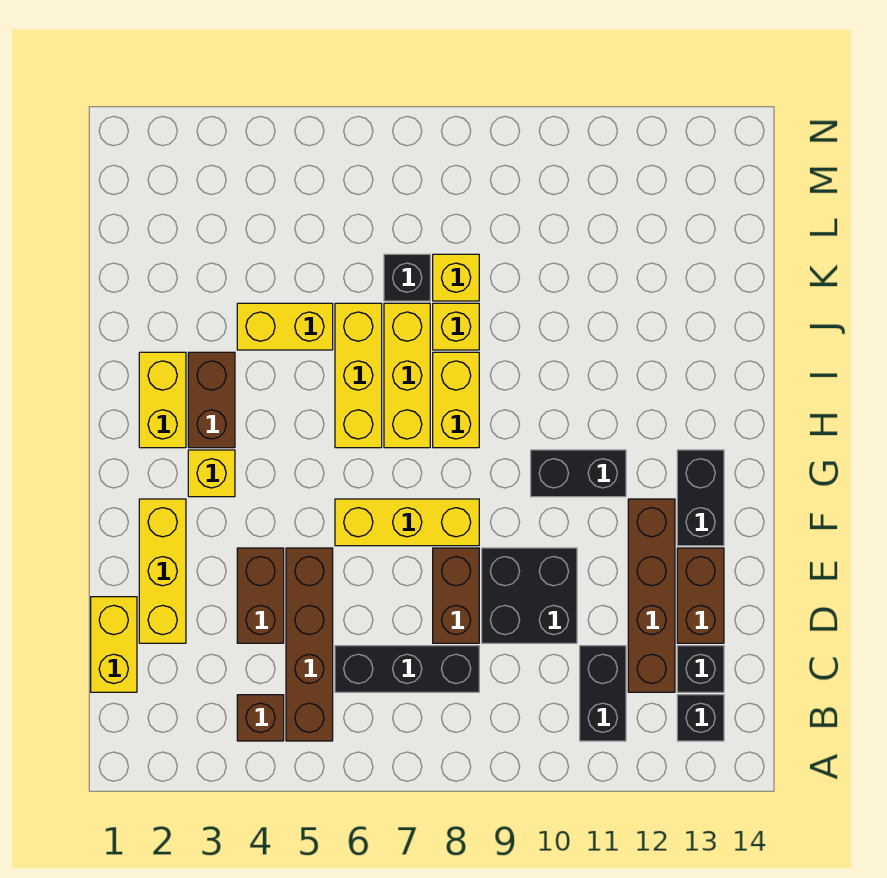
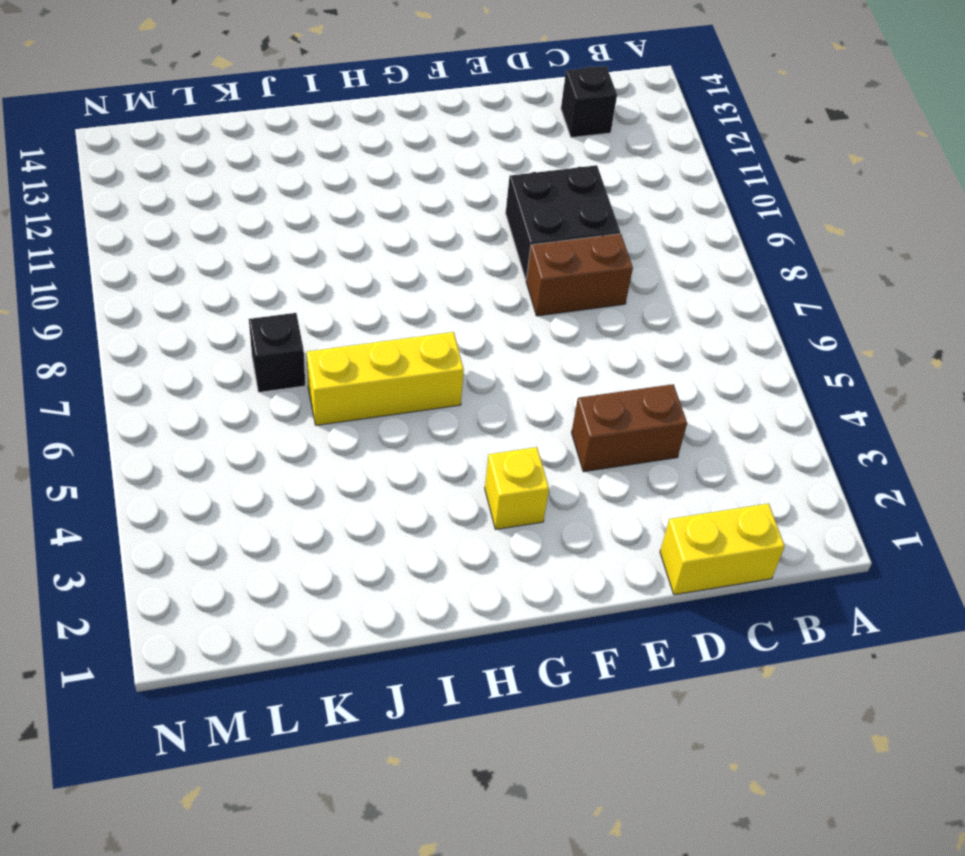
none -> brown brick B4 level 1
none -> brown brick B5:E5 level 1
none -> black brick B11:C11 level 1

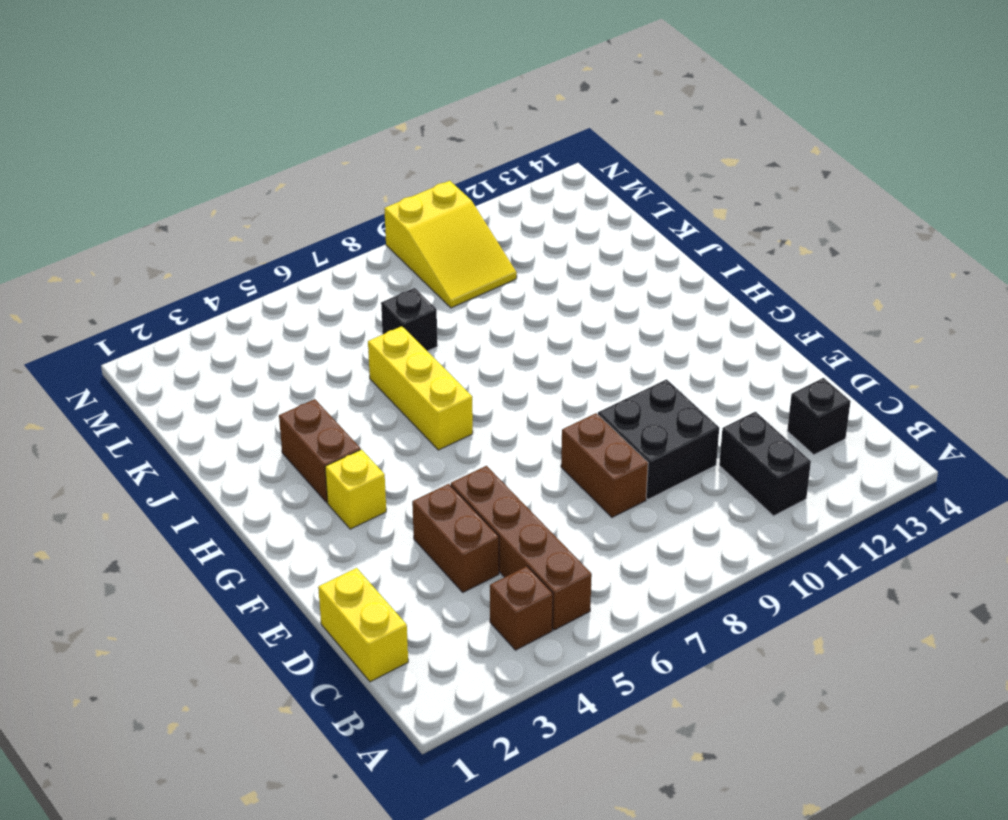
yellow slope L9:N10 level 1 top N -> none
none -> black brick B13 level 1
none -> black brick C6:C8 level 1
none -> brown brick C12:F12 level 1

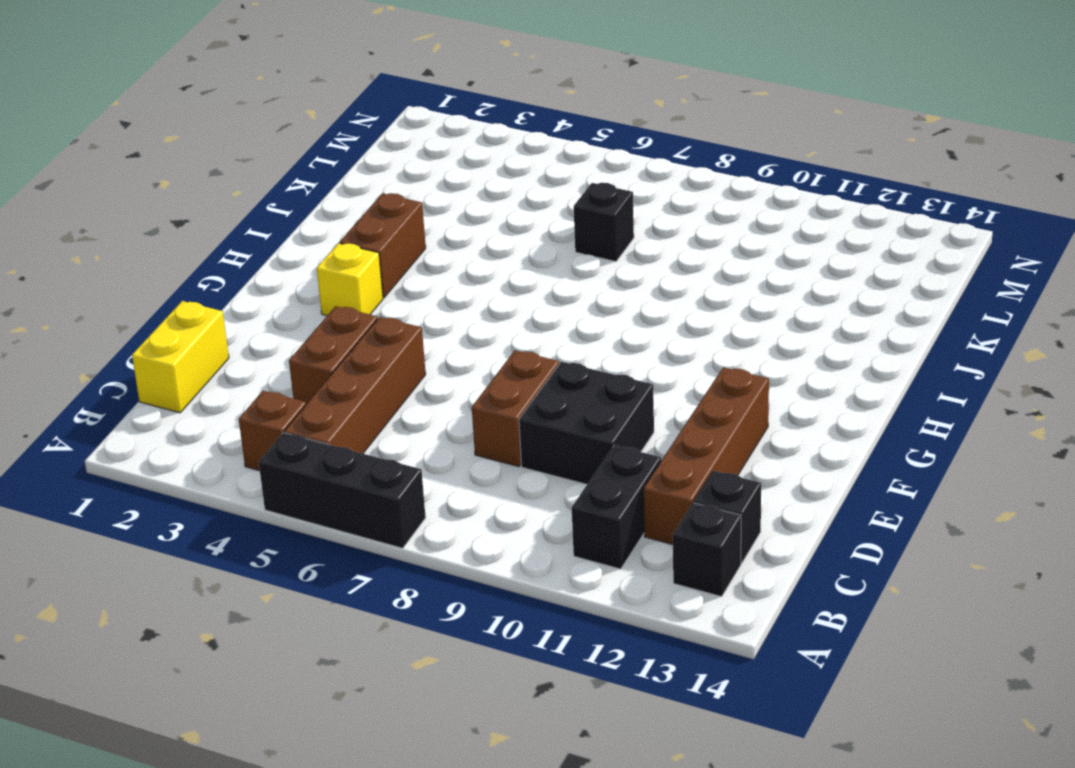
black brick A5:A7 level 1 -> black brick C6:C8 level 1
none -> yellow brick D2:F2 level 1
none -> brown brick D13:E13 level 1
none -> yellow brick F6:F8 level 1

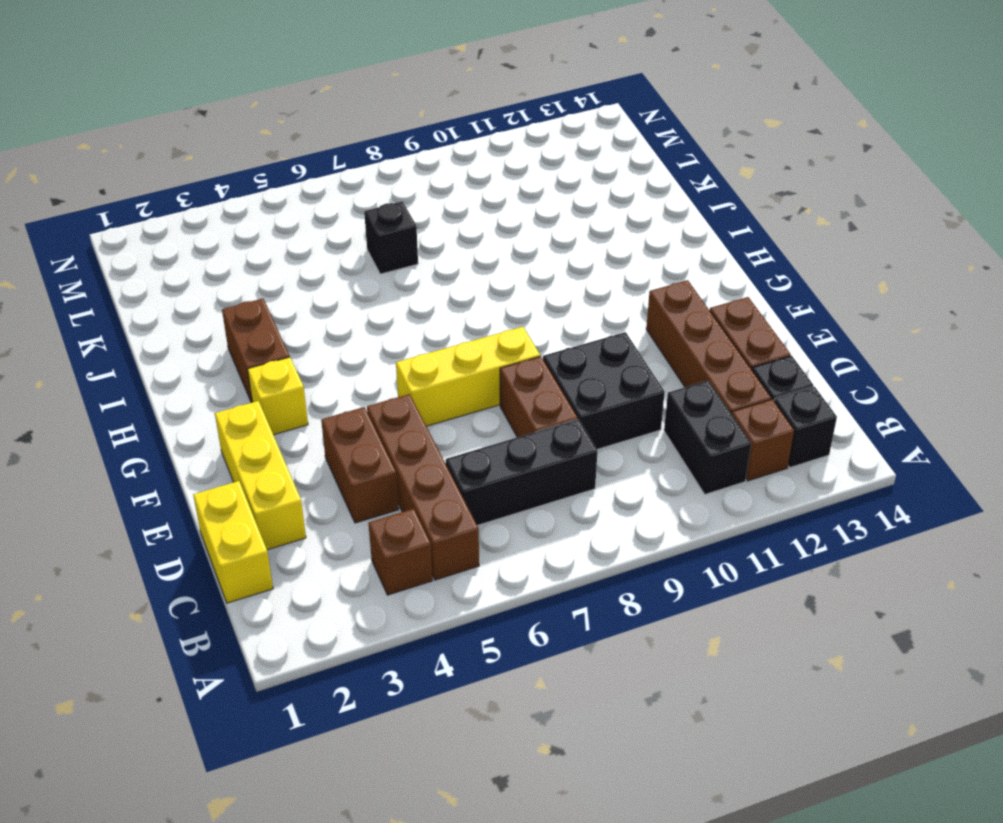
brown brick B12 level 1 -> none
none -> black brick F13:G13 level 1
none -> black brick G10:G11 level 1
none -> yellow brick H2:I2 level 1

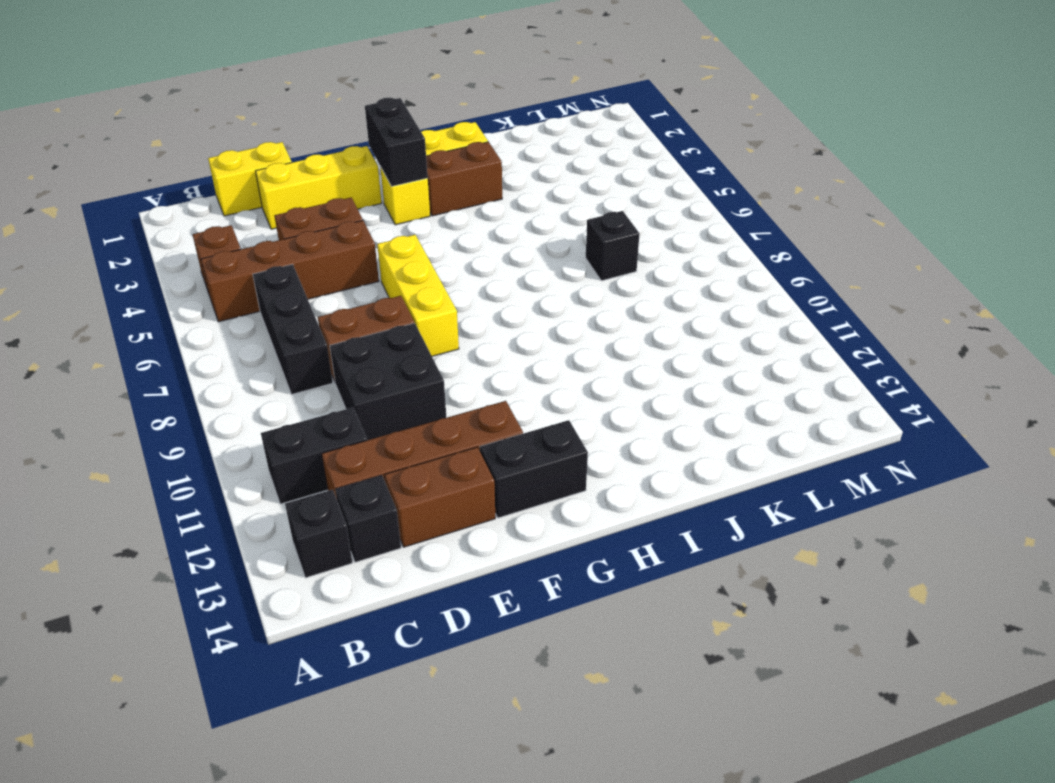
black brick G2:G3 level 2 -> black brick G10:G11 level 1
none -> yellow brick H6:J6 level 1
none -> yellow brick H7:J7 level 1
none -> yellow brick H8:I8 level 1

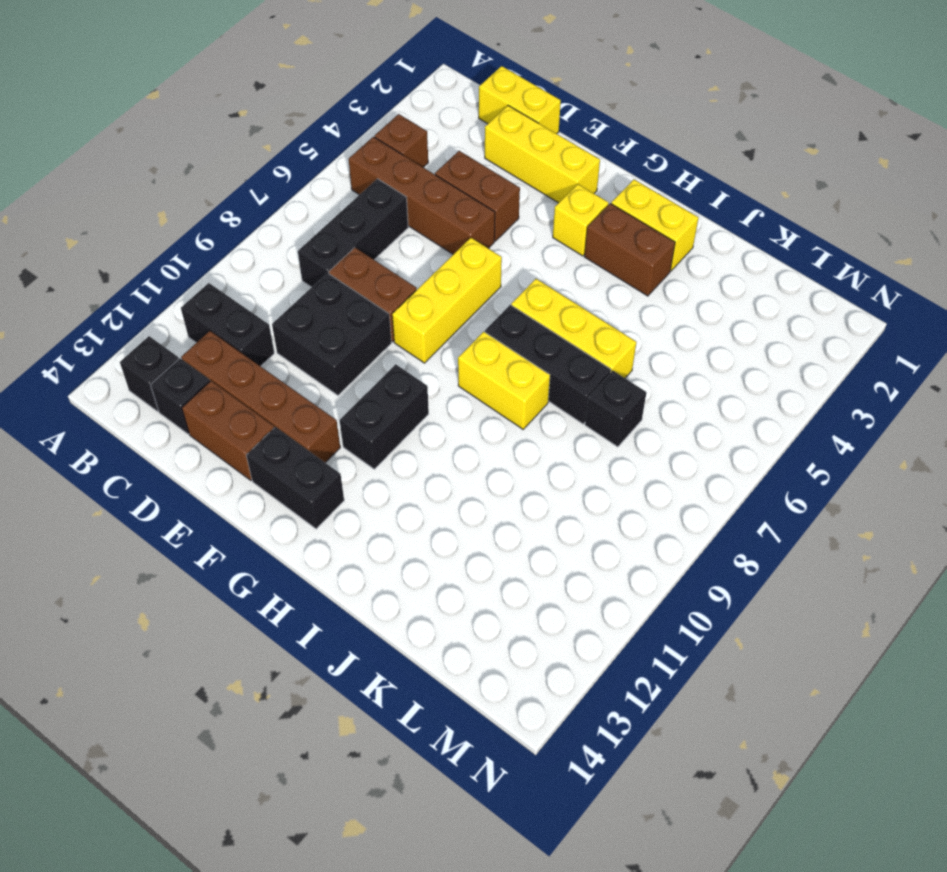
black brick H7:J7 level 1 -> yellow brick H7:J7 level 1
none -> yellow brick J4:J5 level 1
none -> yellow brick J8 level 1
none -> yellow brick K8 level 1

